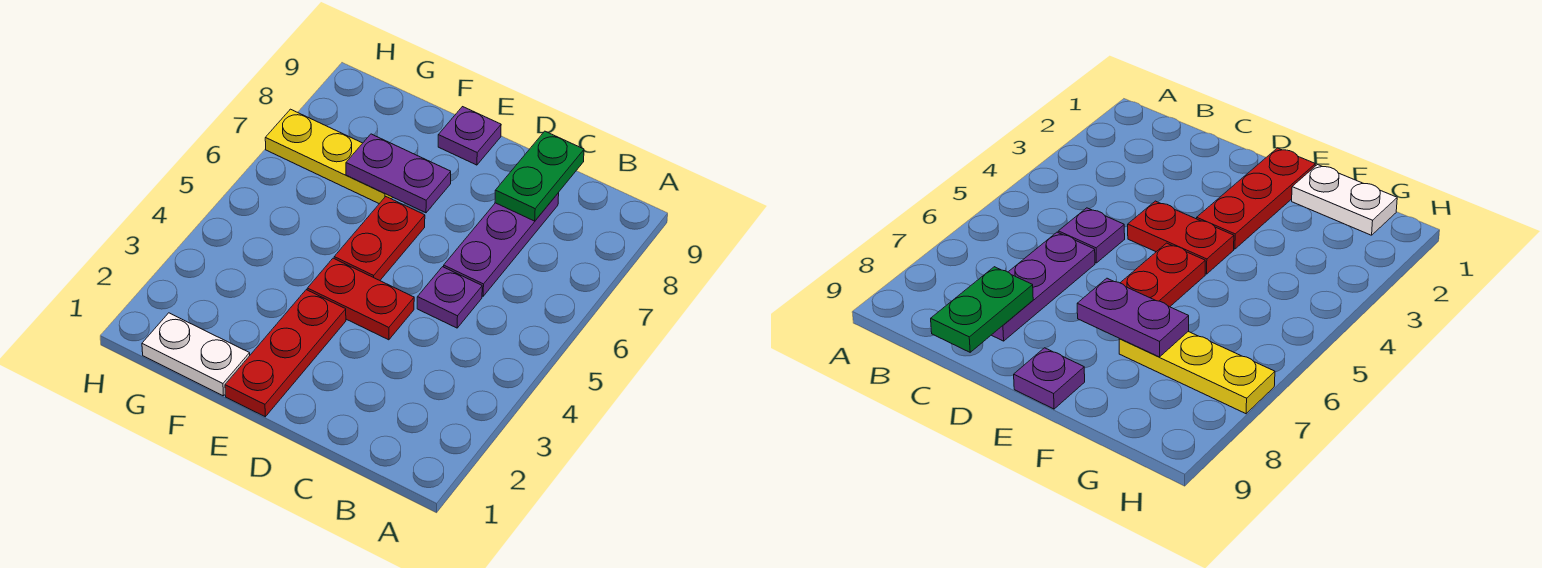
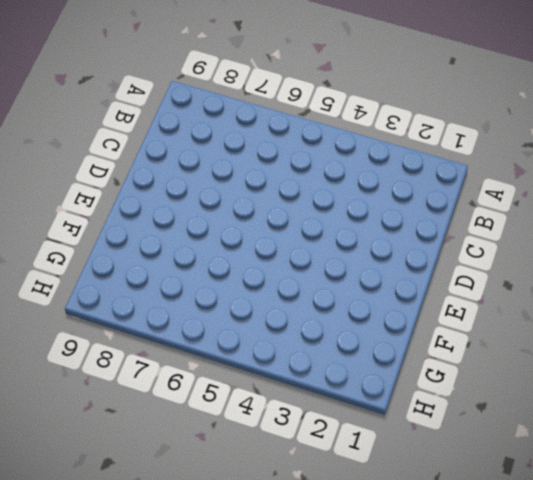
none -> purple plate C5 level 1
none -> purple plate C6:C8 level 1

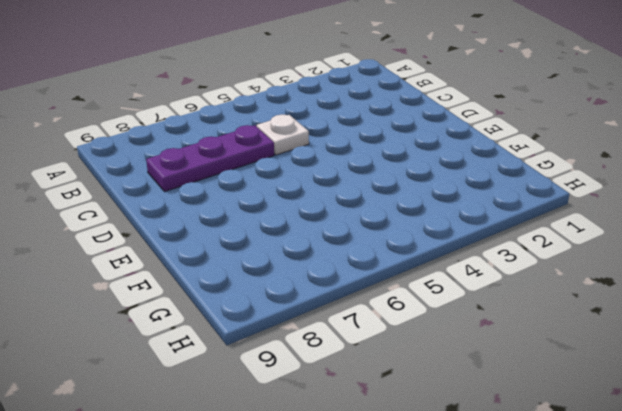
white plate C5 level 1 -> purple plate C5 level 1
none -> red plate D4:E4 level 1
none -> red plate E1:E3 level 1

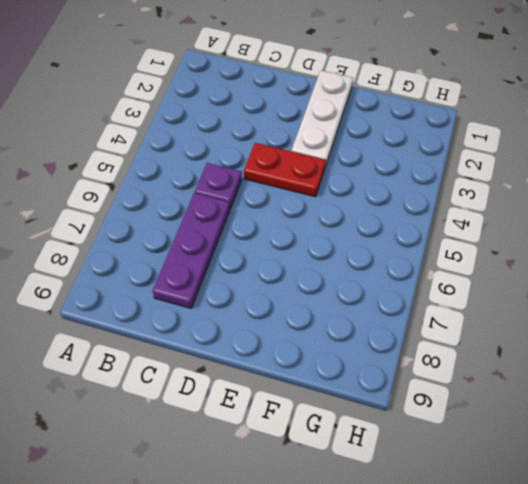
white plate E1:E3 level 1 -> red plate E1:E3 level 1
none -> red plate E5:E6 level 1
none -> purple plate E9 level 1

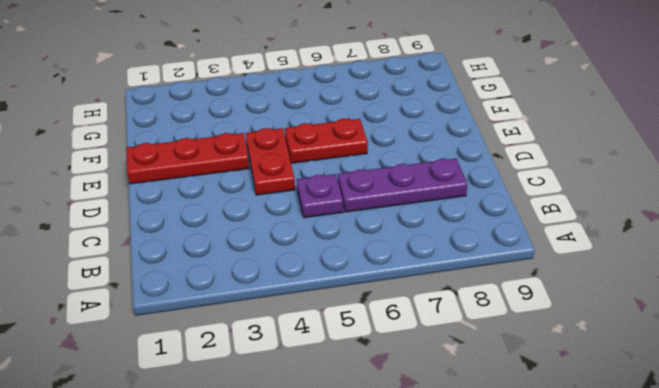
none -> purple plate E9 level 1
none -> white plate F1:G1 level 1

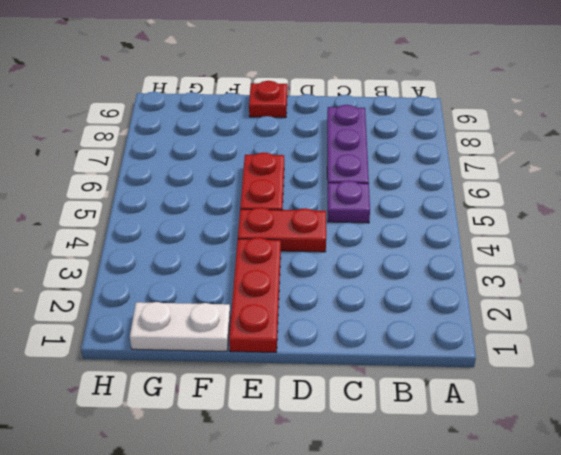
red plate E9 level 1 -> purple plate E9 level 1
none -> yellow plate F7:H7 level 1
none -> green plate C8:C9 level 2

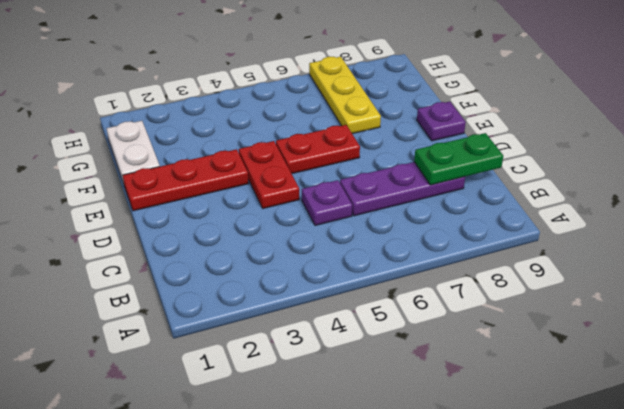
none -> purple plate E7:F7 level 2

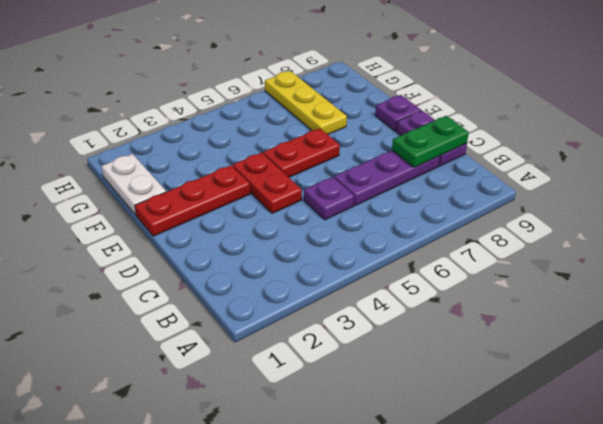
purple plate C9:D9 level 1 -> purple plate E7:F7 level 2

